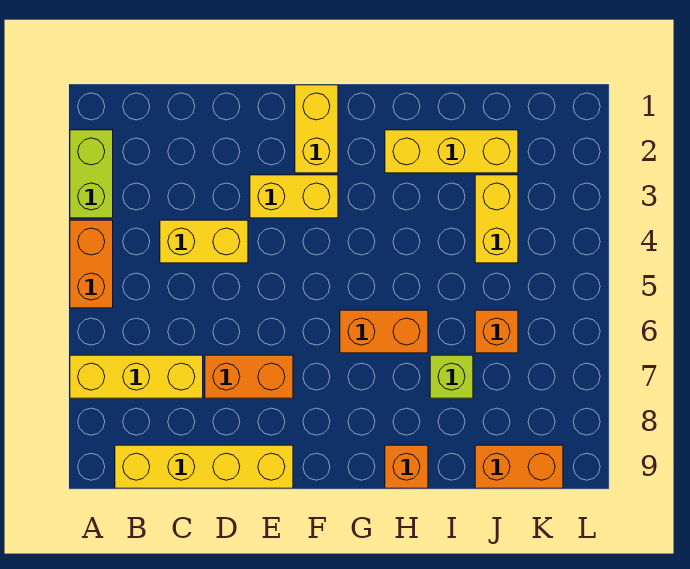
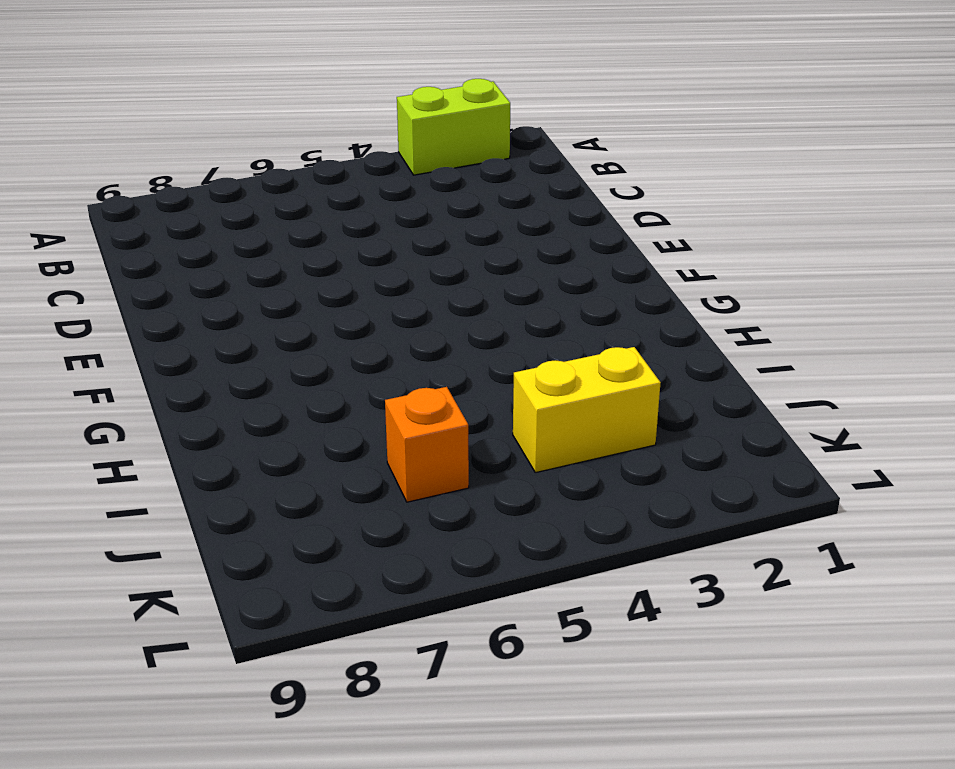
none -> orange brick A4:A5 level 1
none -> yellow brick A7:C7 level 1
none -> yellow brick B9:E9 level 1

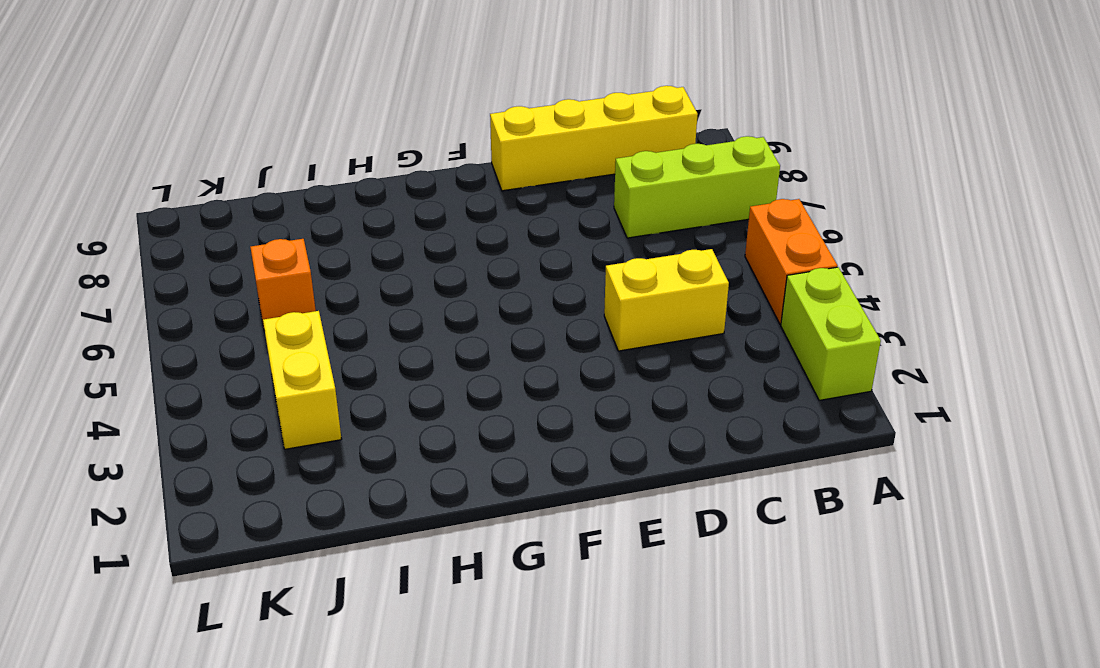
lime brick A7:C7 level 1 -> yellow brick A7:C7 level 1
none -> orange brick D7:E7 level 1
none -> yellow brick E3:F3 level 1
none -> yellow brick F1:F2 level 1

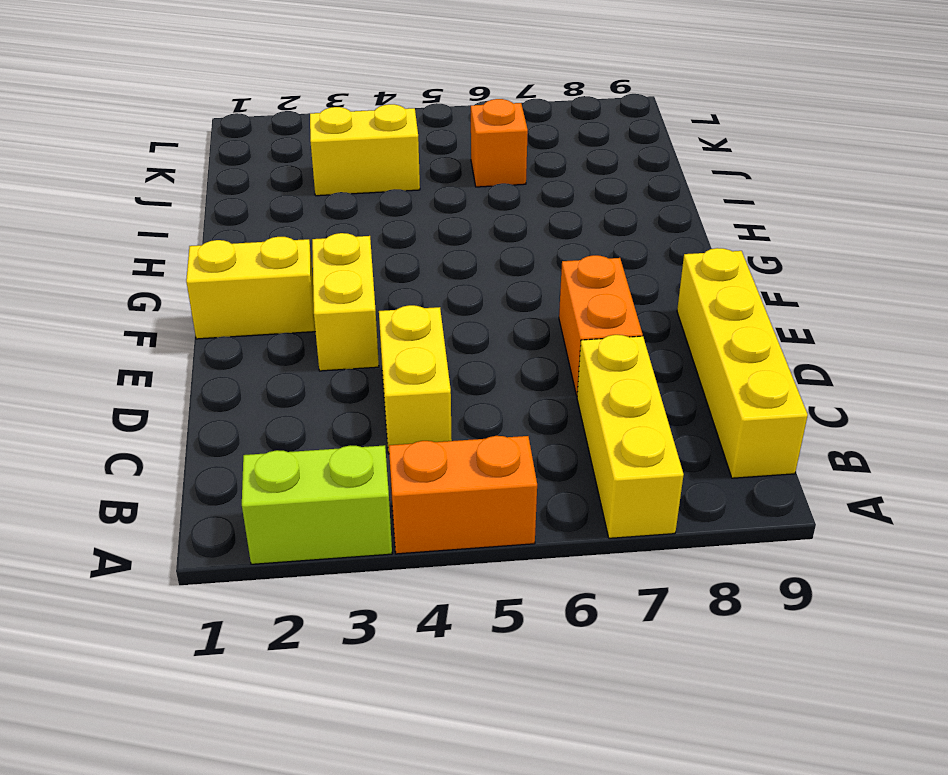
none -> orange brick G6:H6 level 1
none -> yellow brick H2:J2 level 1
none -> orange brick H9 level 1

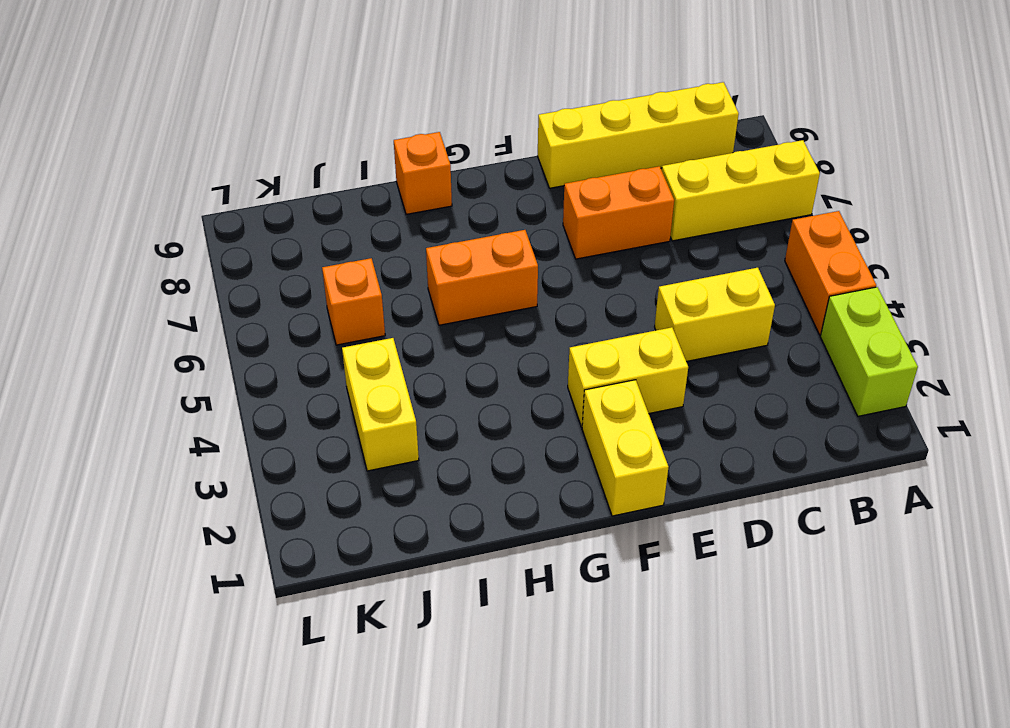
none -> yellow brick H2:J2 level 1
none -> lime brick I7 level 1
none -> orange brick J9:K9 level 1

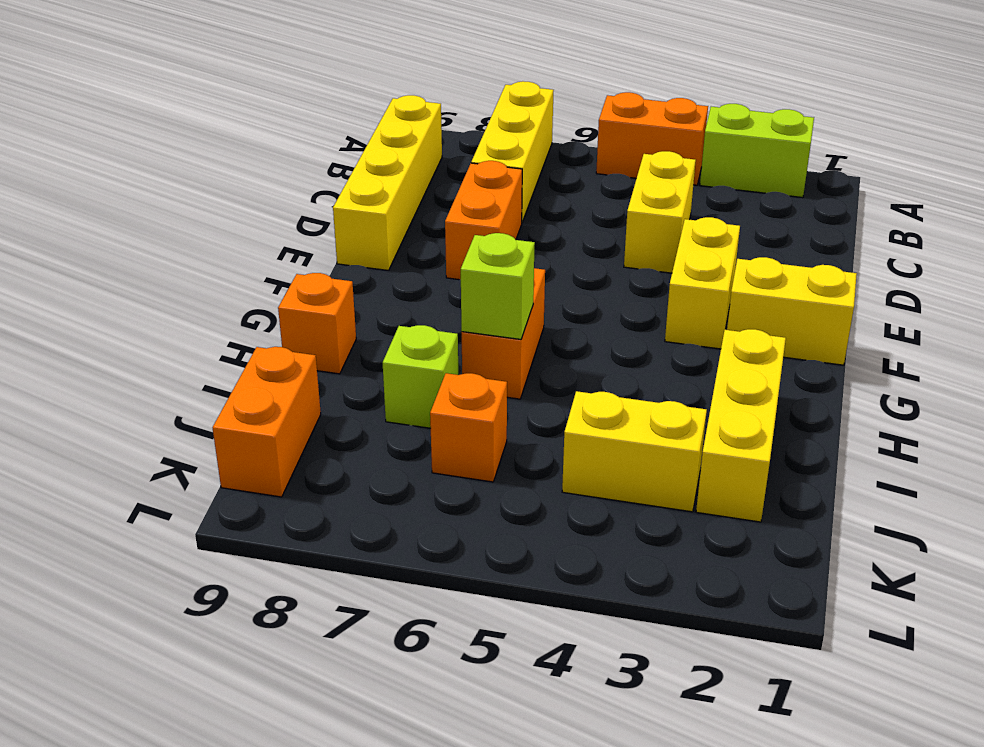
lime brick H6 level 2 -> none

